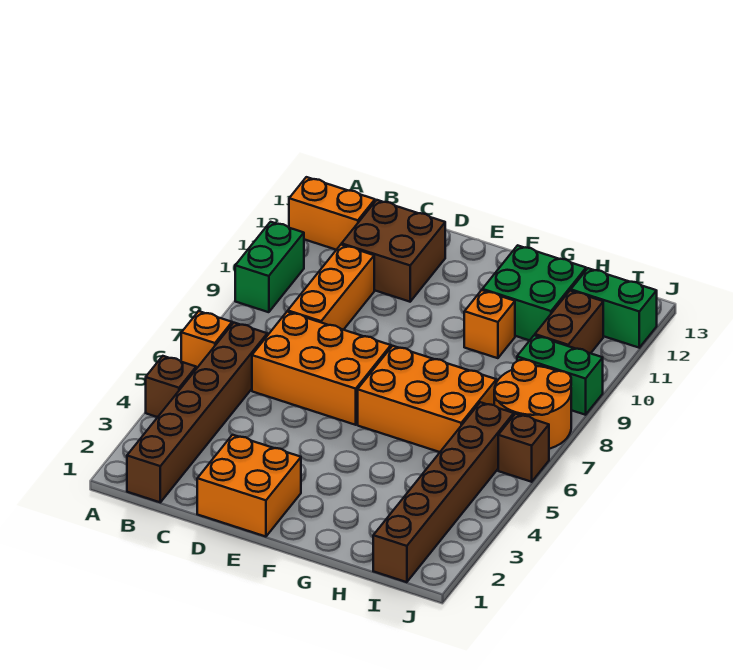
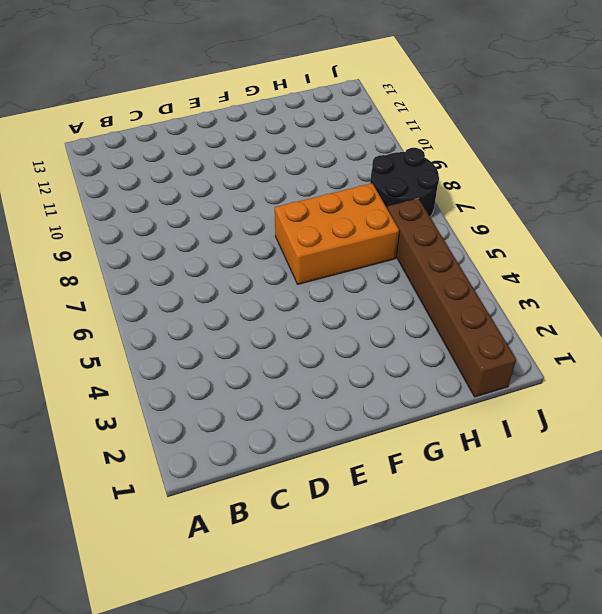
black round brick I7:J8 level 1 -> orange round brick I7:J8 level 1
none -> brown brick A4 level 1
none -> orange brick A6 level 1
none -> green brick A9:A10 level 1

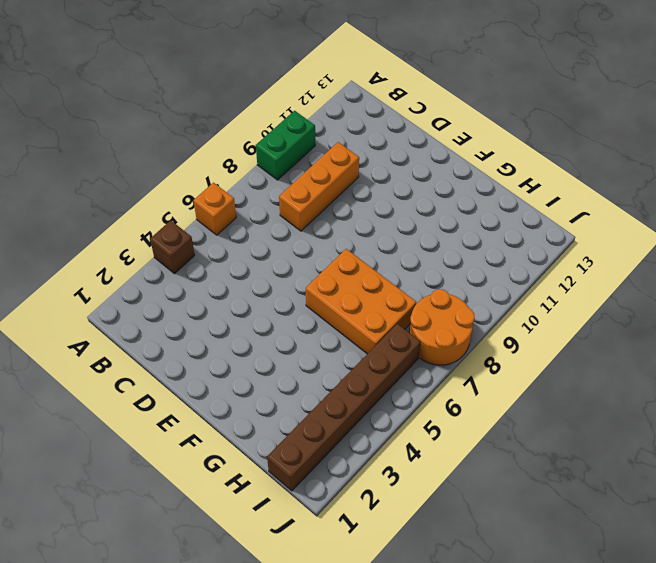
none -> orange brick A12:B12 level 1
none -> brown brick B1:B6 level 1
none -> orange brick C6:E7 level 1

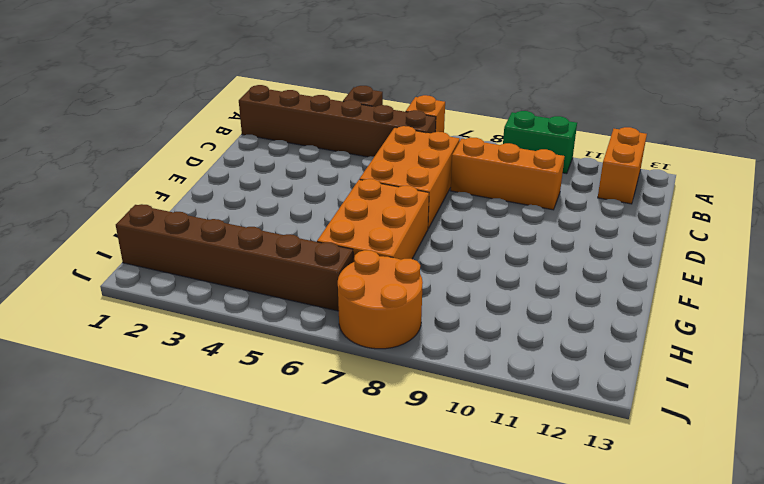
none -> brown brick C11:D12 level 1
none -> orange brick D1:E2 level 1
none -> orange brick G10 level 1

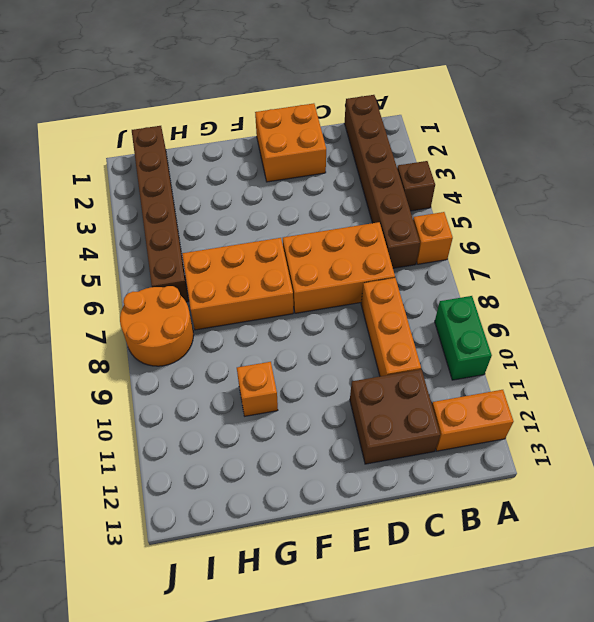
none -> green brick G11:H12 level 1
none -> green brick I9:J9 level 1
none -> brown brick I10:I11 level 1

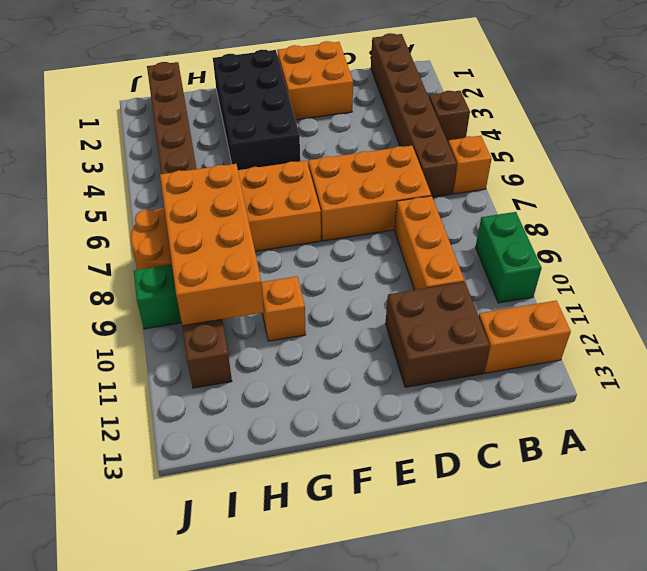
black brick F1:G4 level 1 -> none
orange brick H7:I10 level 2 -> none
none -> green brick G11:H12 level 1
none -> green brick I12:J12 level 1
none -> brown brick J6 level 1

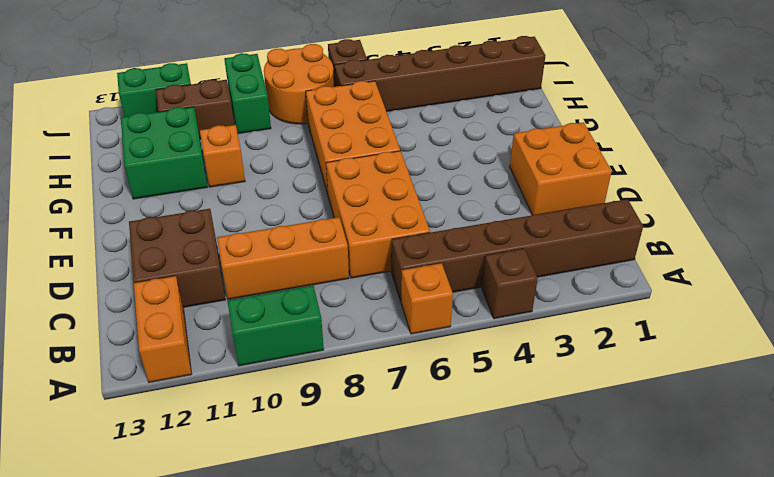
green brick J11:J12 level 1 -> green brick I12:J12 level 1

